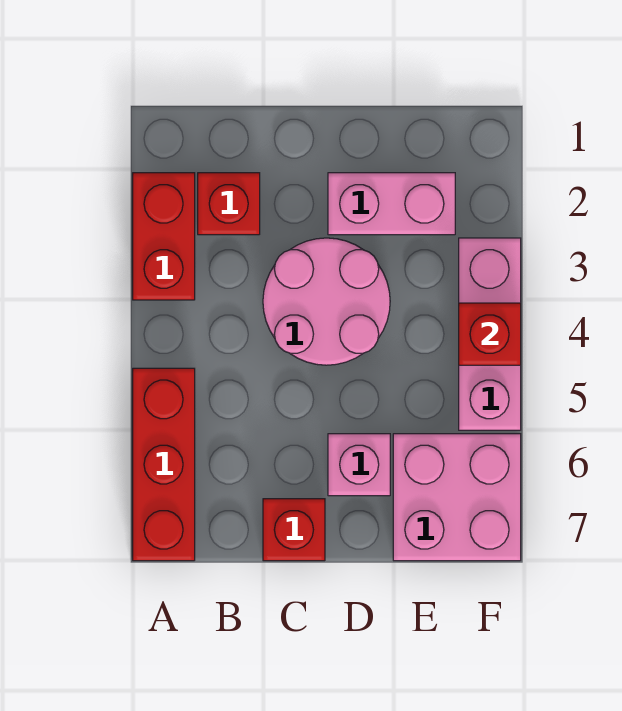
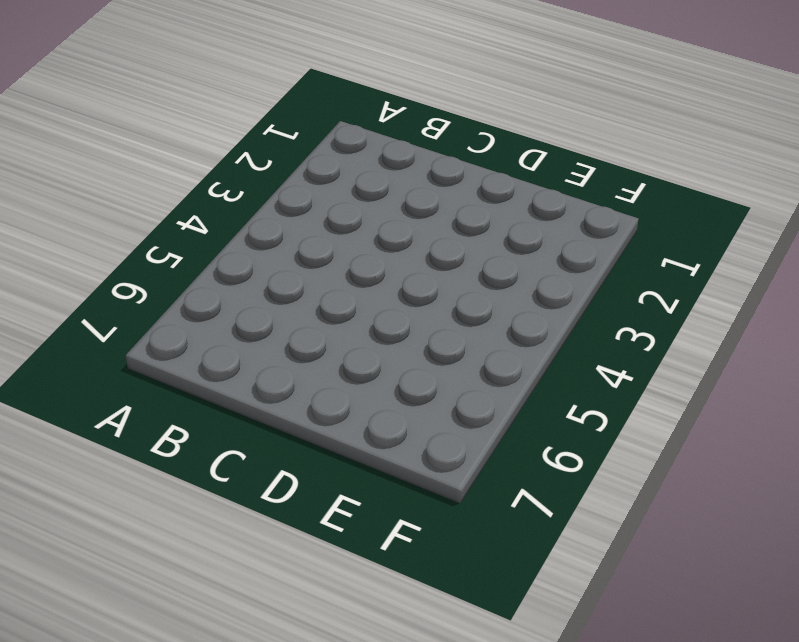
none -> red brick A2:A3 level 1
none -> red brick A5:A7 level 1

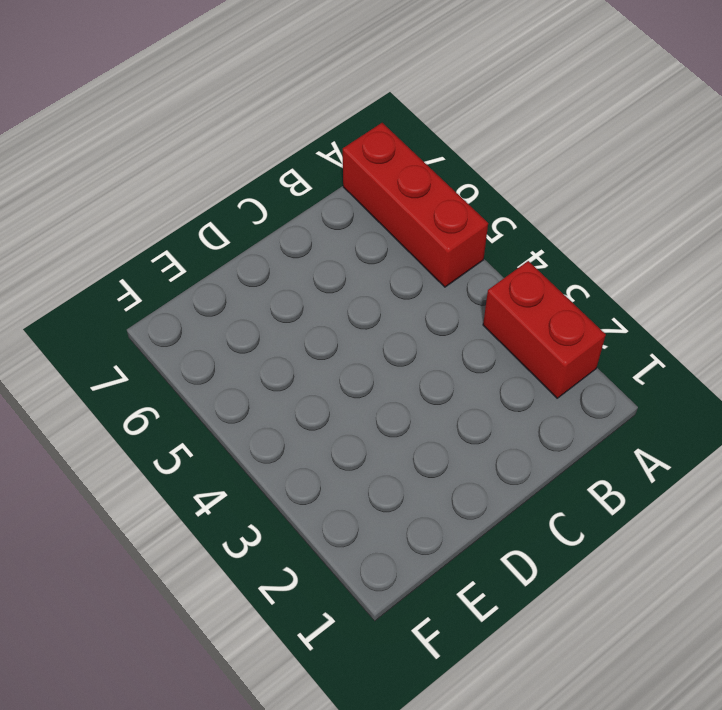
none -> red brick B2 level 1
none -> pink round brick C3:D4 level 1

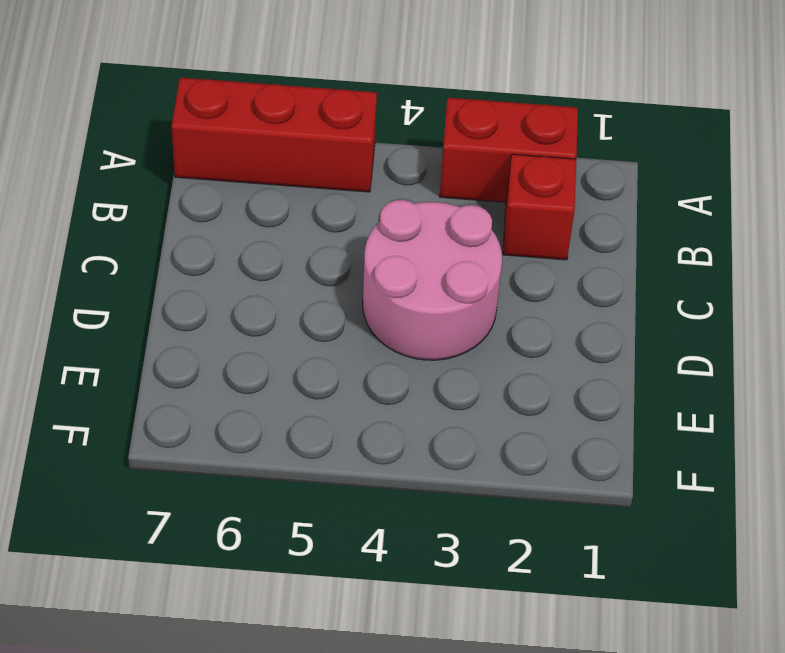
none -> red brick C7 level 1
none -> pink brick D2:E2 level 1

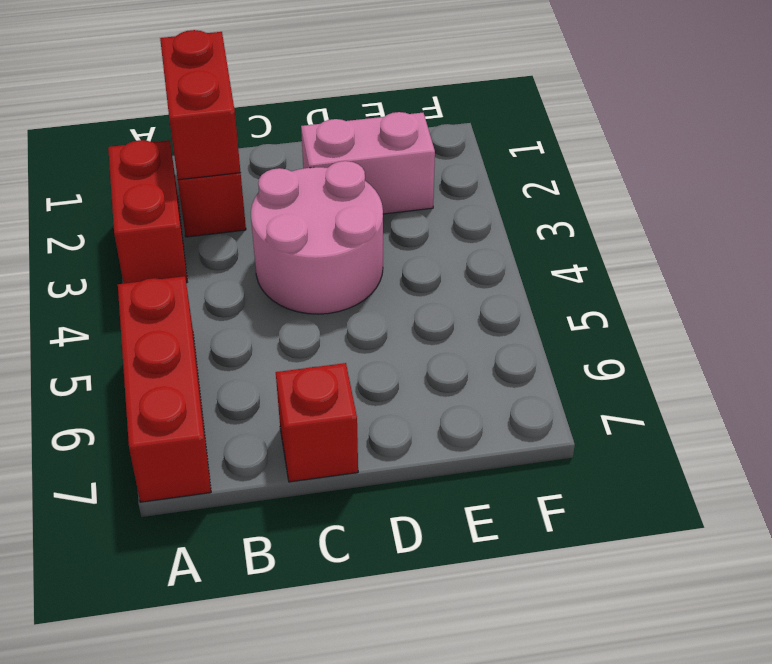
red brick B1:B2 level 2 -> none
none -> pink brick D6 level 1
none -> pink brick E6:F7 level 1

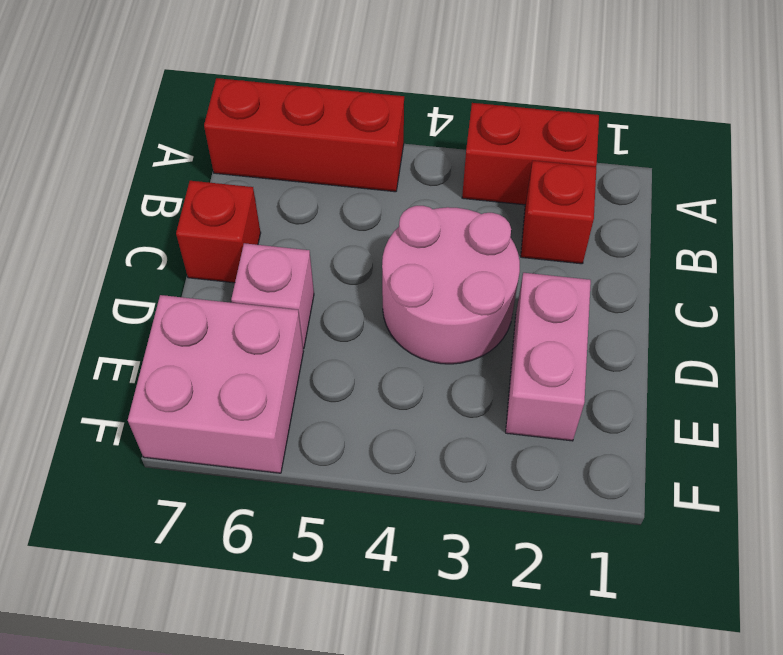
none -> pink brick F3:F5 level 1
none -> red brick F4 level 2

